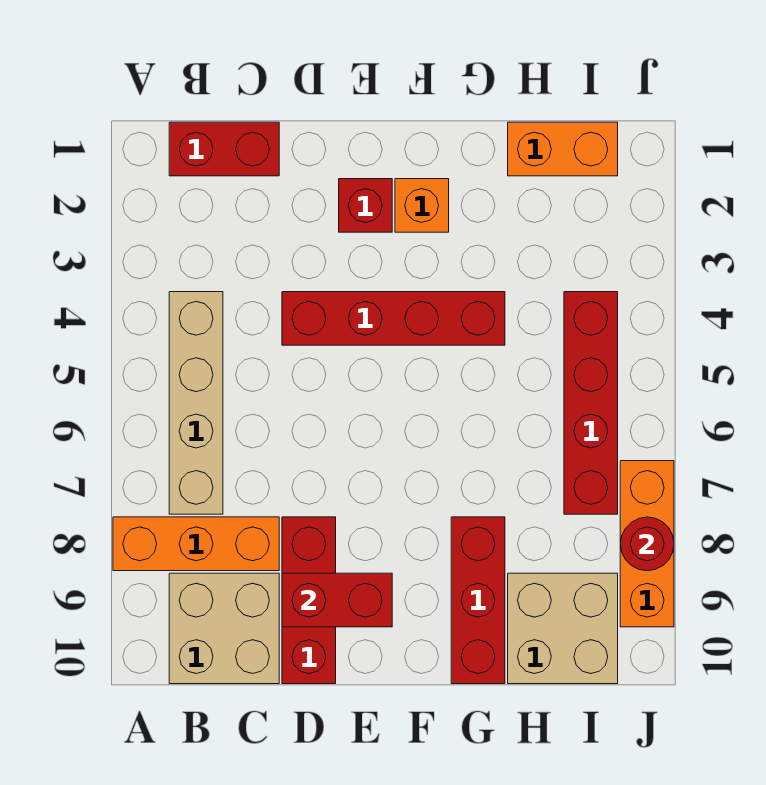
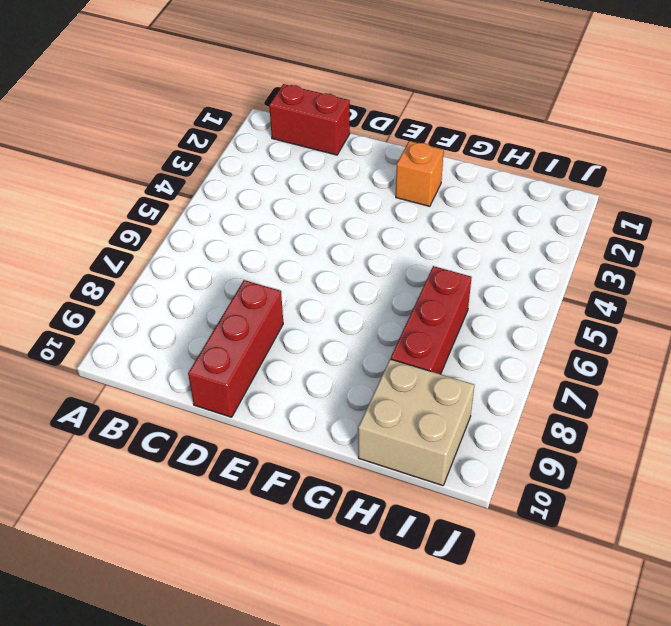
red brick H6:H8 level 1 -> red brick G8:G10 level 1
none -> orange brick A8:C8 level 1
none -> tan brick B4:B7 level 1
none -> tan brick B9:C10 level 1

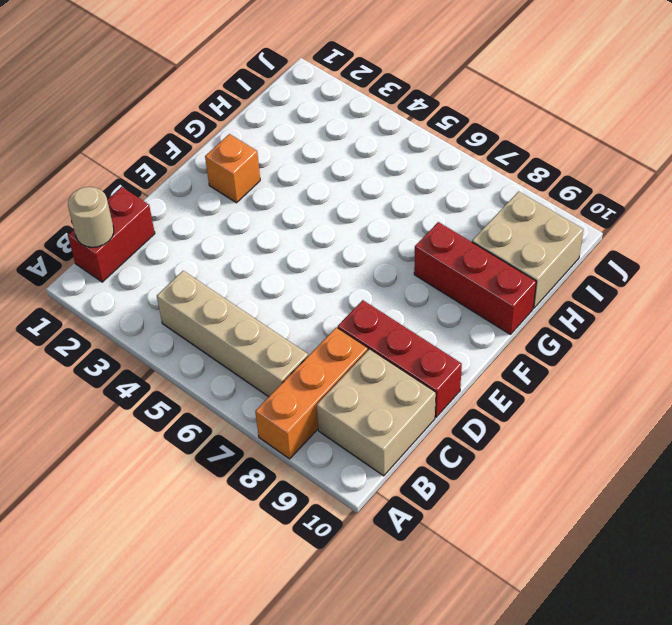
tan round brick B1 level 2 -> none
none -> red brick D4:G4 level 1
none -> red brick E2 level 1
none -> orange brick H1:I1 level 1

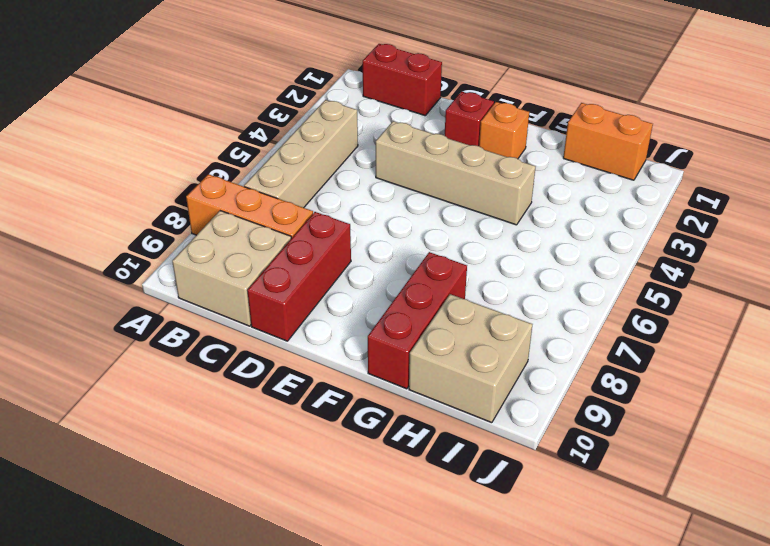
tan brick D4:G4 level 1 -> red brick D4:G4 level 1
none -> red brick I4:I7 level 1
none -> orange brick J7:J9 level 1
none -> red brick D9:E9 level 2

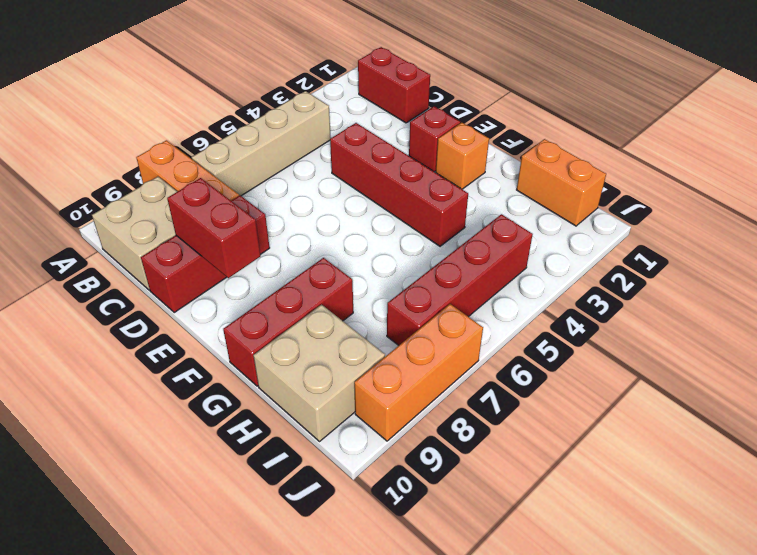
none -> red round brick J8 level 2

